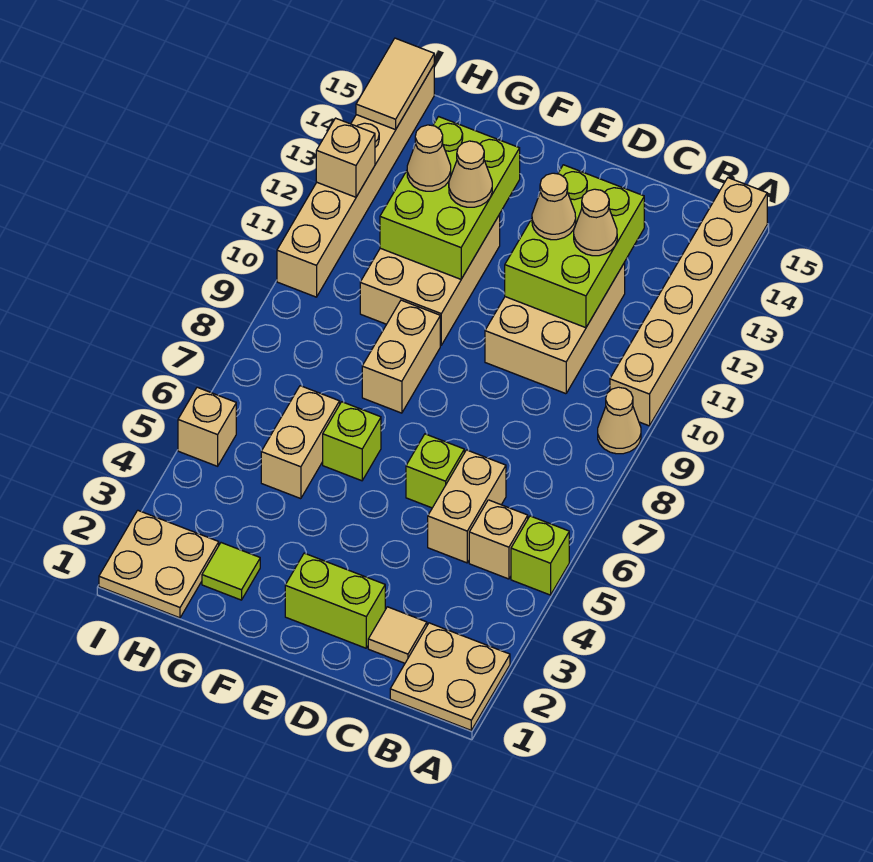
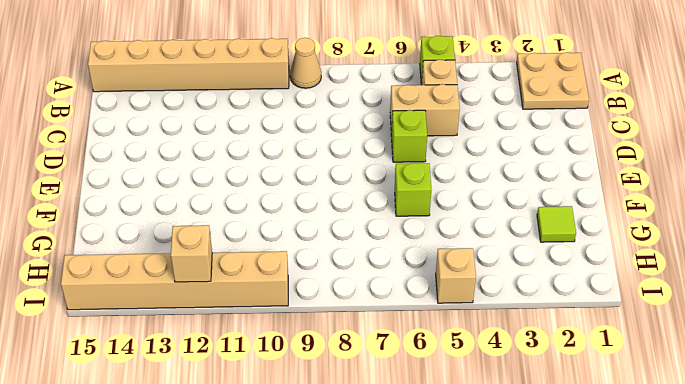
none -> tan tile C2 level 1
none -> tan brick C10:D12 level 1
none -> lime brick D2:E2 level 1

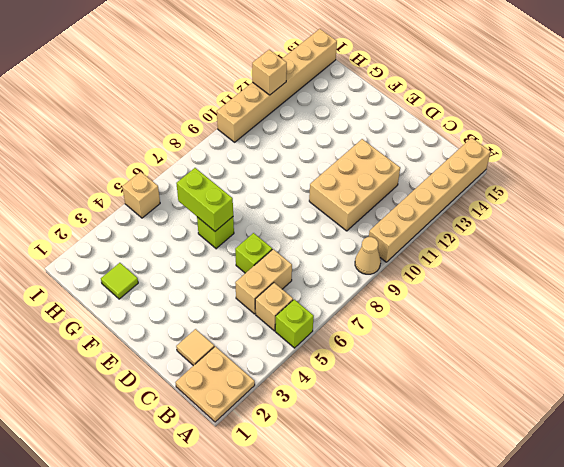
lime brick F6:G6 level 2 -> lime brick D2:E2 level 1
none -> tan brick F8:F9 level 1
none -> tan brick F10:G12 level 1
none -> tan brick G5:G6 level 1

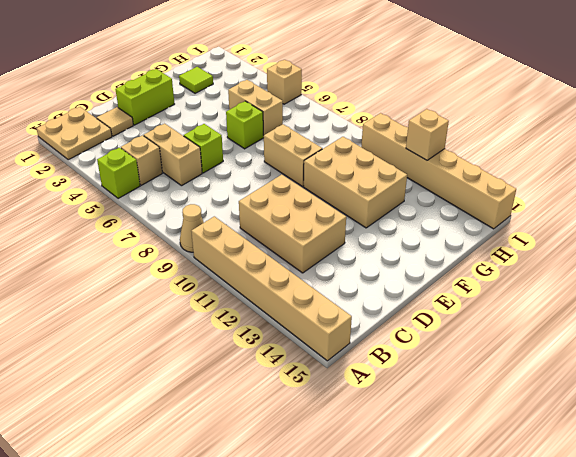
none -> tan plate H1:I2 level 1
none -> lime brick C11:D13 level 2
none -> lime brick F11:G13 level 2

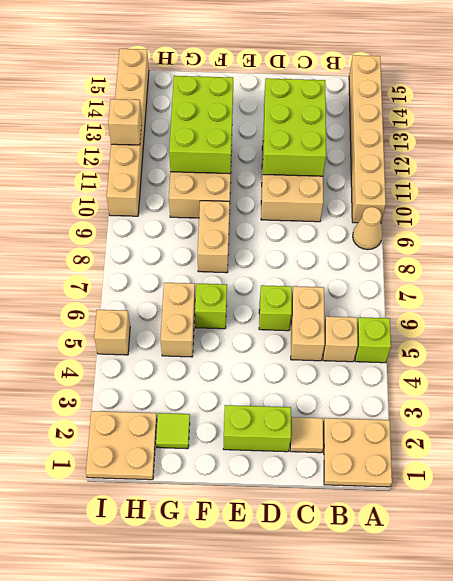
none -> tan tile I14:I15 level 2
none -> tan cone C12 level 3
none -> tan cone D12 level 3

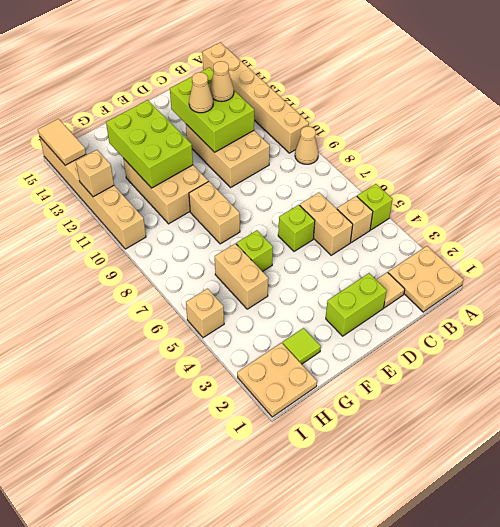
none -> tan cone F12 level 3
none -> tan cone G12 level 3

